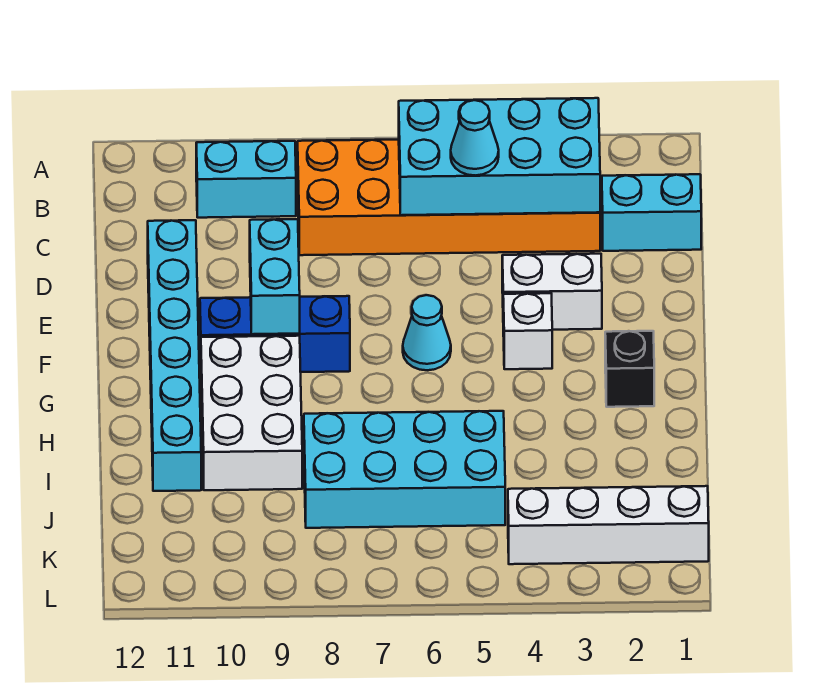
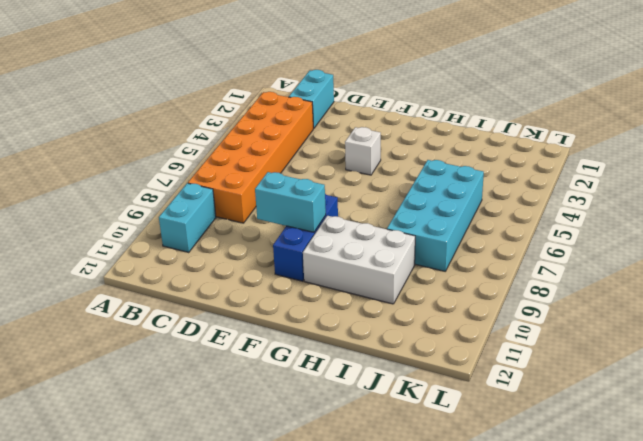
none -> cyan brick D11:I11 level 1
none -> white brick E3:E4 level 1
none -> cyan cone F6 level 1

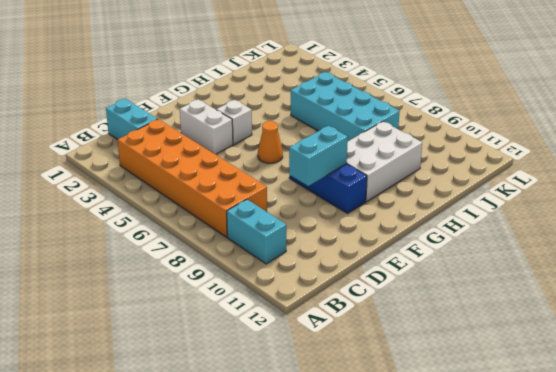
orange cone F6 level 1 -> cyan cone F6 level 1
none -> cyan brick D11:I11 level 1
none -> black brick G2 level 1
none -> white brick K1:K4 level 1

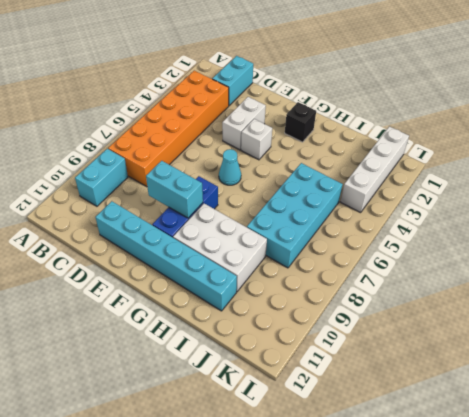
none -> cyan brick B3:C6 level 2
none -> cyan cone C5 level 3

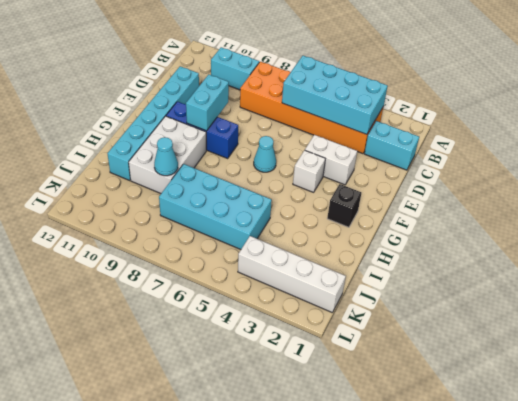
cyan cone I9 level 2 -> cyan cone C5 level 3

